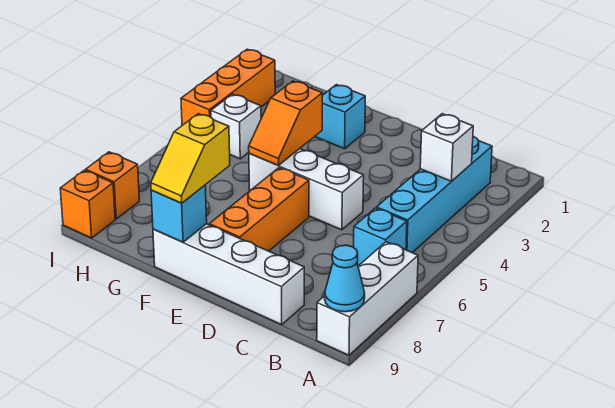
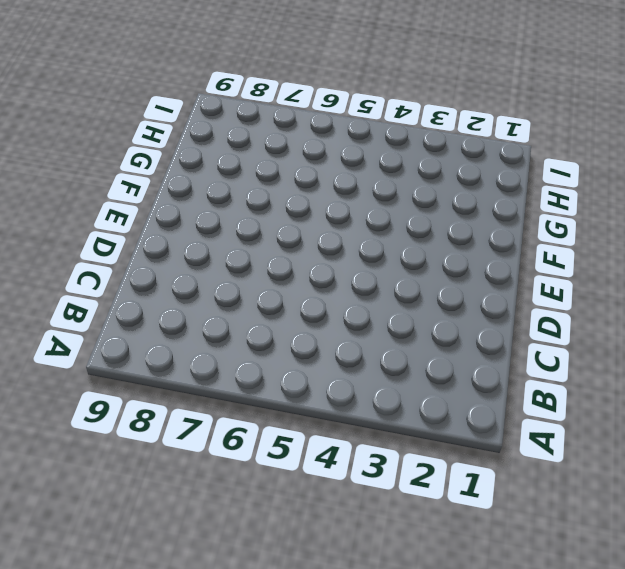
none -> white brick A7:A9 level 1
none -> cyan brick B2:B5 level 1
none -> cyan brick B6 level 1

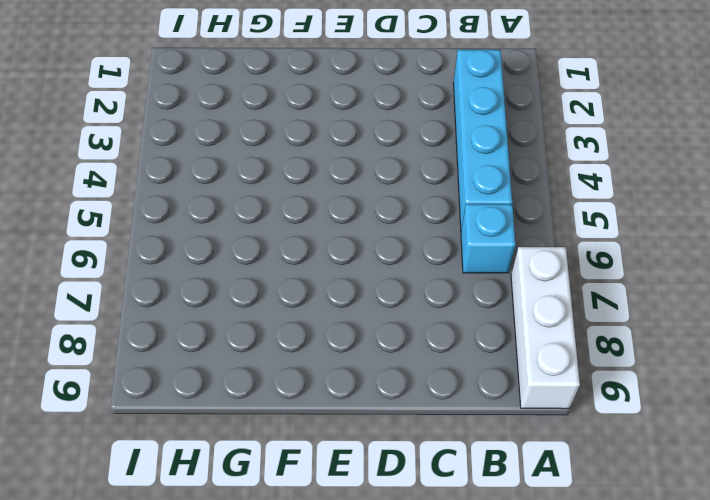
none -> white brick C9:F9 level 1
none -> white brick D5:F5 level 1
none -> orange brick E6:E8 level 1

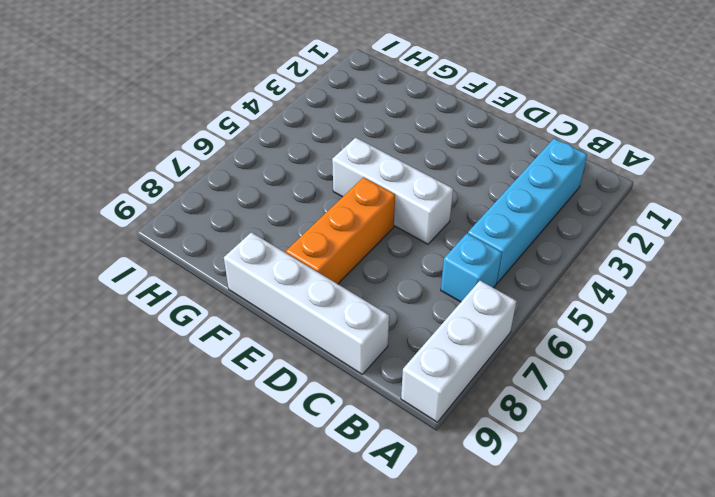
none -> cyan brick F2 level 1
none -> white brick H4 level 1
none -> orange brick I2:I4 level 1

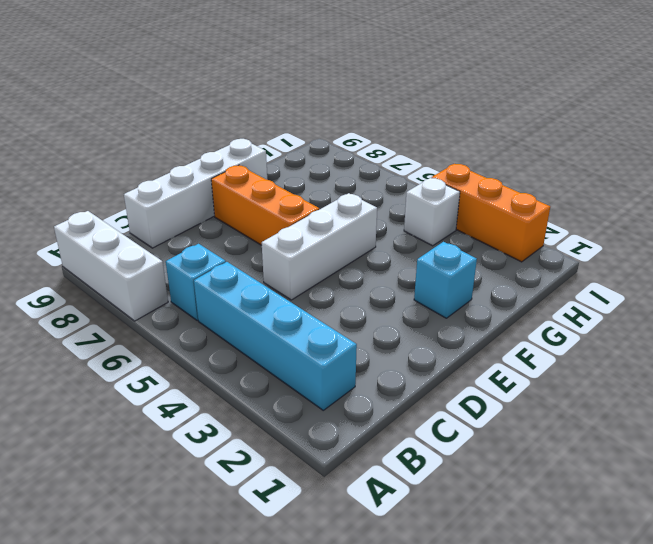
none -> orange brick I8 level 1
none -> orange brick I9 level 1
none -> cyan cone A9 level 2

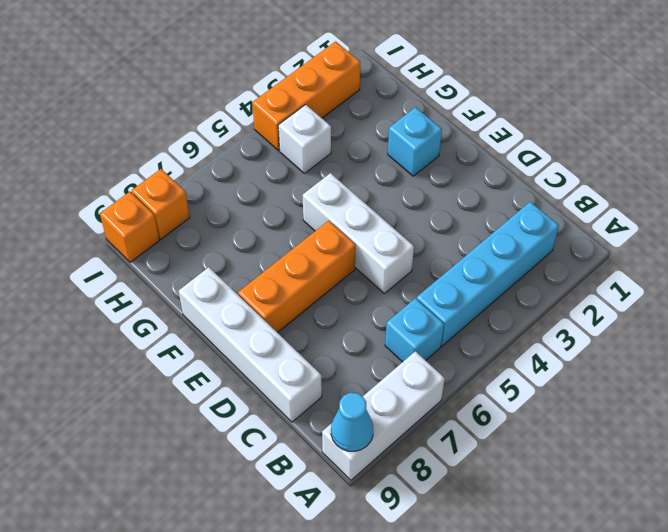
none -> white brick B3 level 2
none -> orange slope F4:F5 level 2 top 4
none -> cyan brick F9 level 2

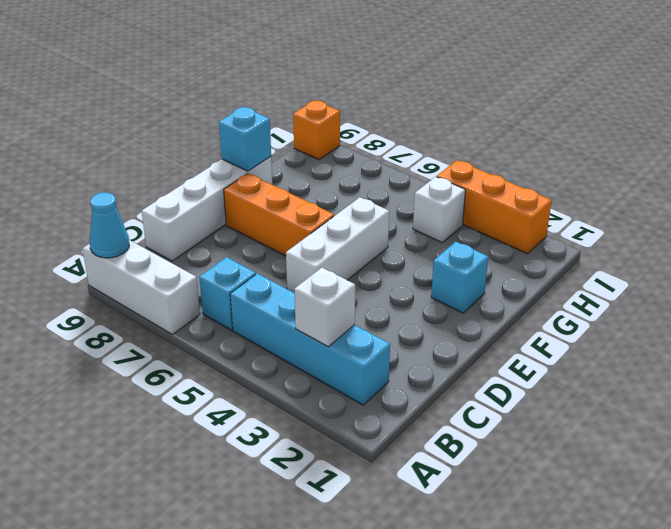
none -> orange brick I8 level 1
none -> orange slope F4:F5 level 2 top 4
none -> yellow slope F8:F9 level 3 top 8

